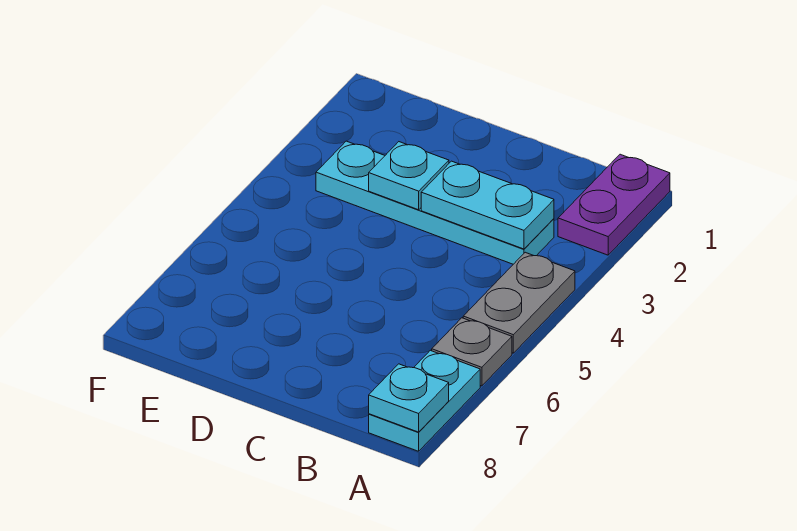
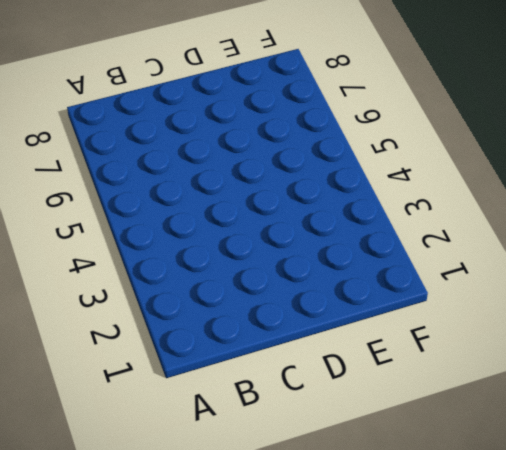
none -> purple plate A1:A2 level 1
none -> grey plate A4:A5 level 1

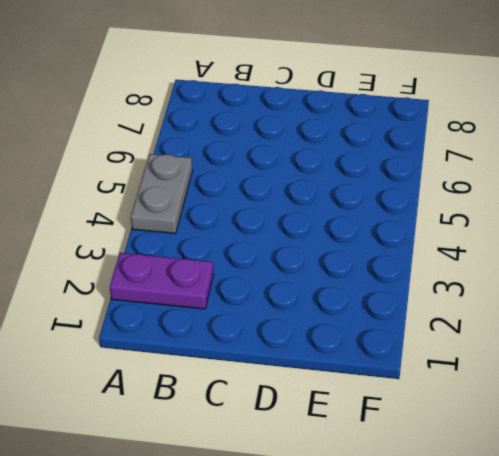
purple plate A2:B2 level 1 -> purple plate A1:A2 level 1
none -> grey plate A6 level 1
none -> cyan plate A7:A8 level 1

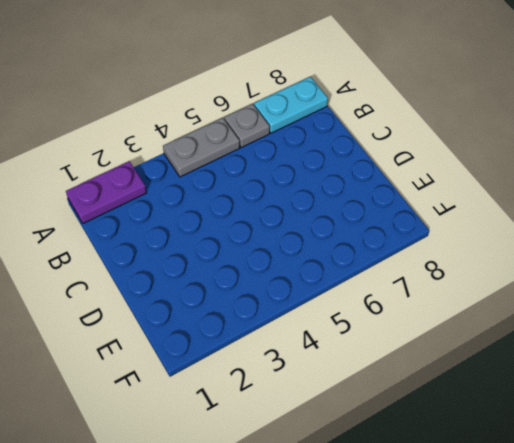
none -> cyan plate B3:E3 level 1
none -> cyan plate A8 level 2

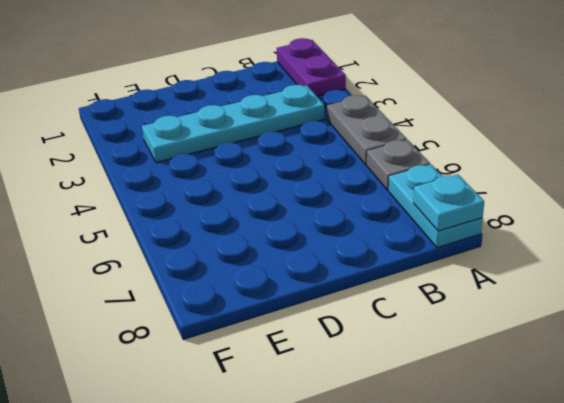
none -> cyan plate B3:C3 level 2
none -> cyan plate D3 level 2

